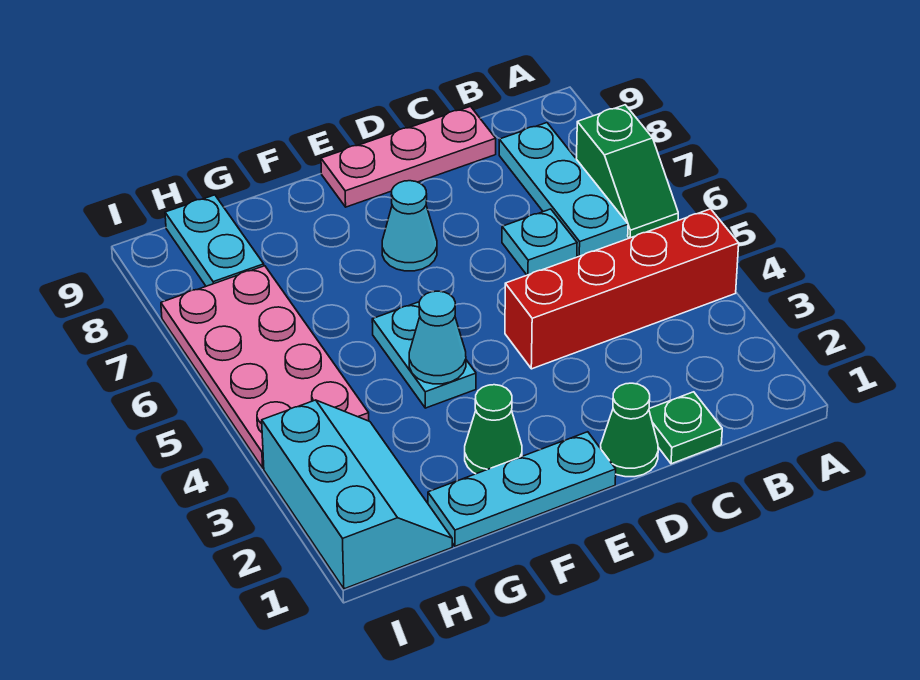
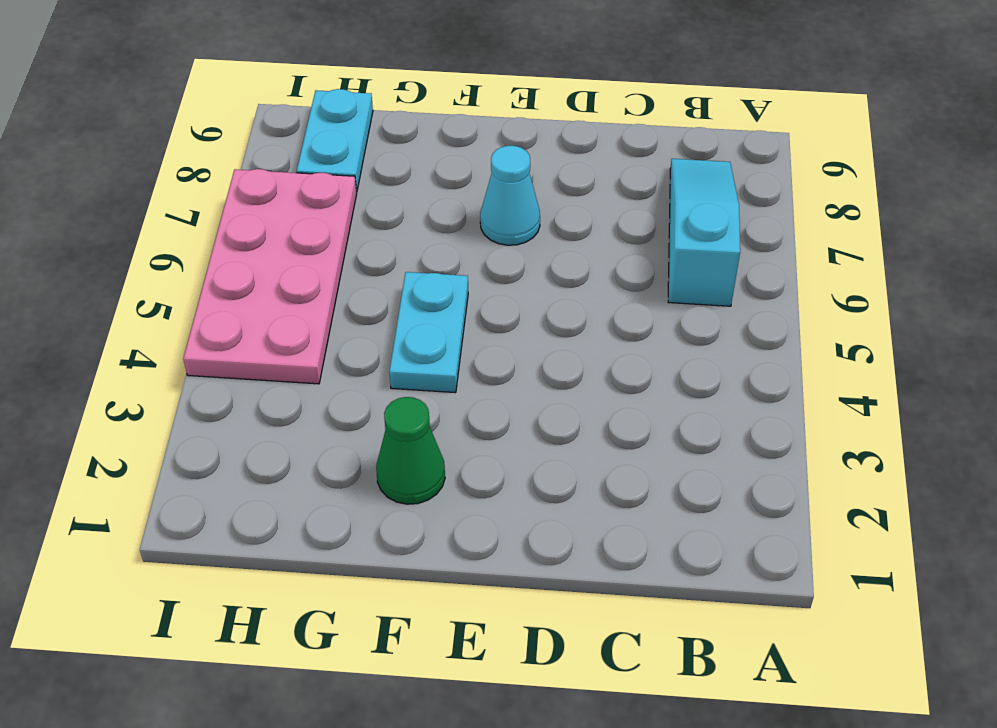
cyan slope B6:B8 level 1 top 6 -> cyan plate B6:B8 level 1
none -> red brick A4:D4 level 1
none -> green slope A6:A7 level 1 top 7
none -> green plate C1 level 1

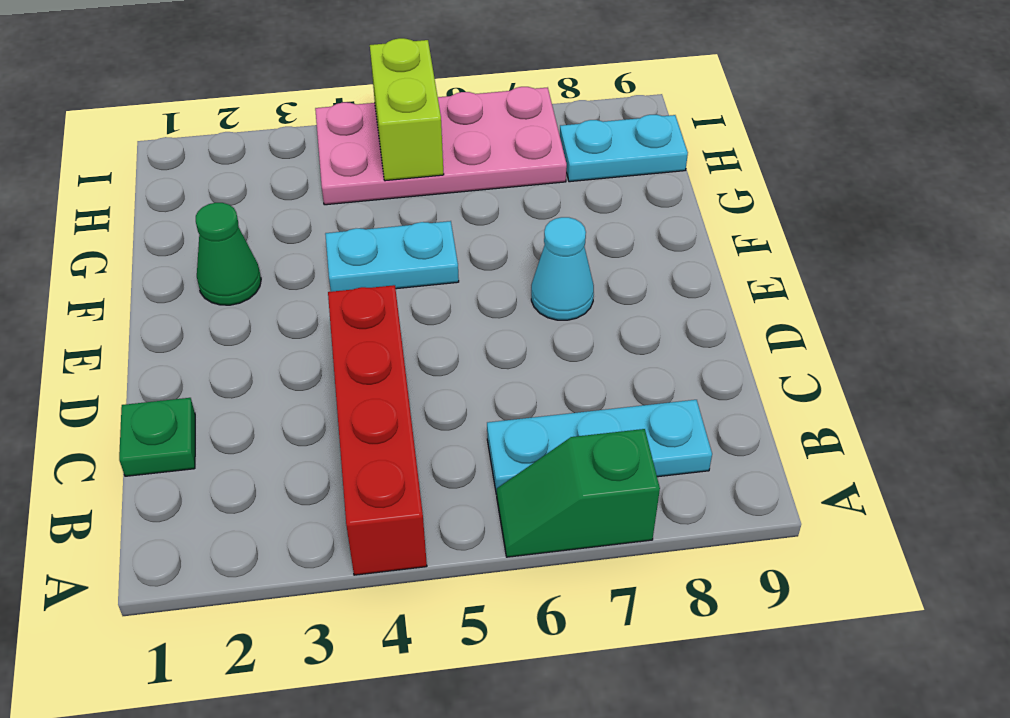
lime brick H5:I5 level 2 -> none
none -> cyan plate C6 level 1
none -> pink plate C9:E9 level 1
none -> green cone D1 level 1

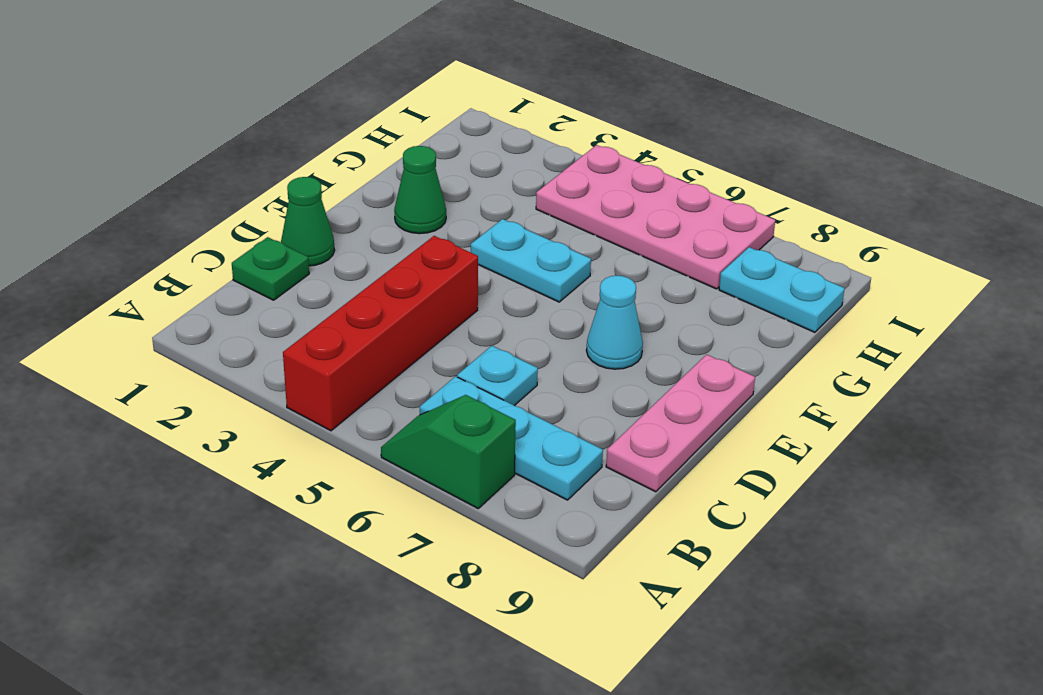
none -> cyan plate E1:G1 level 1
none -> cyan slope H1:I3 level 1 top I
none -> cyan cone F4 level 2

